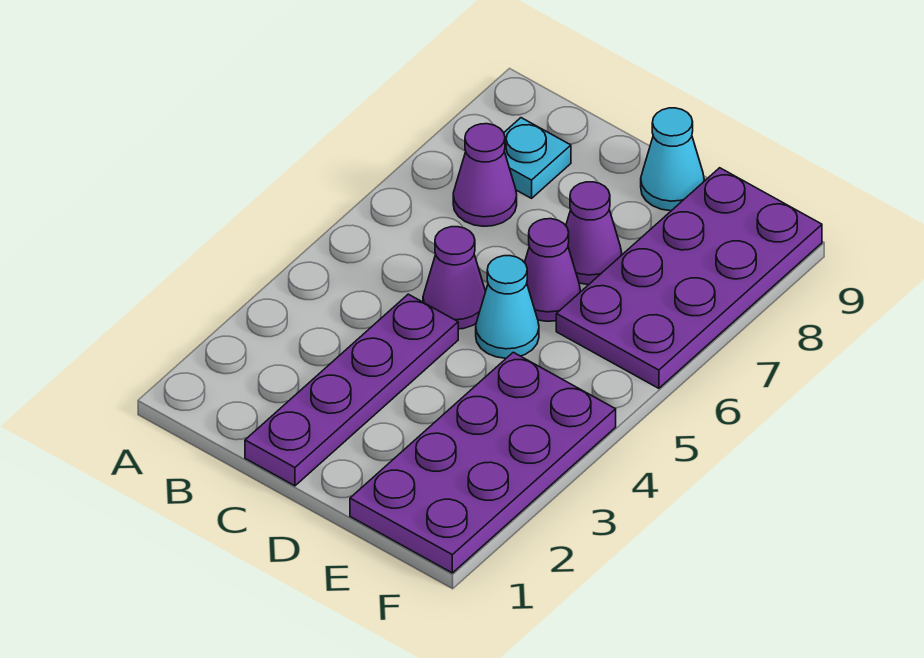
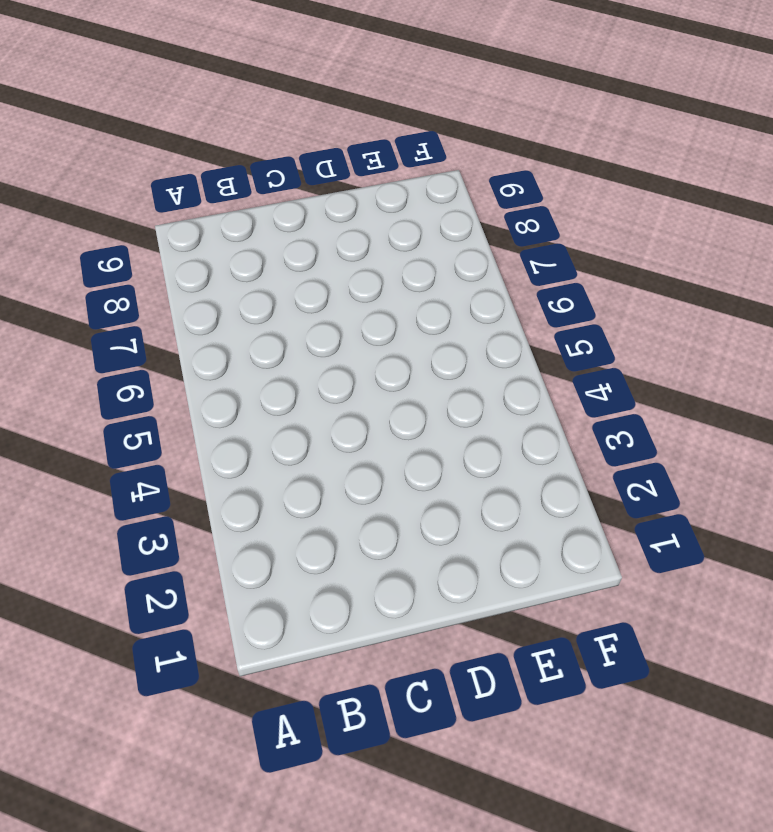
none -> purple cone B7 level 1
none -> cyan plate B8 level 1

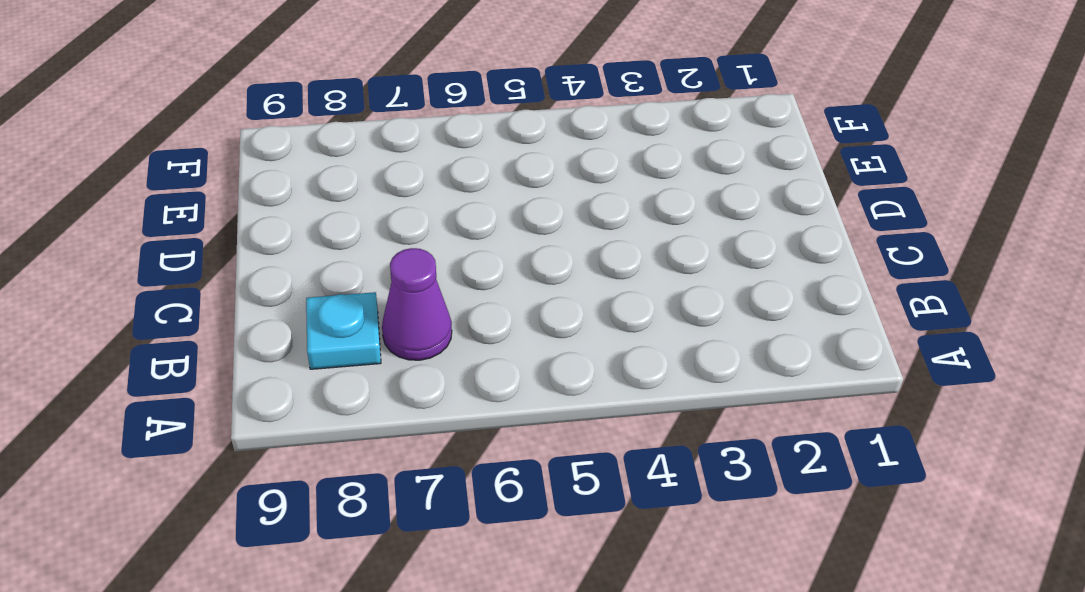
none -> purple plate C1:C4 level 1
none -> purple cone C5 level 1

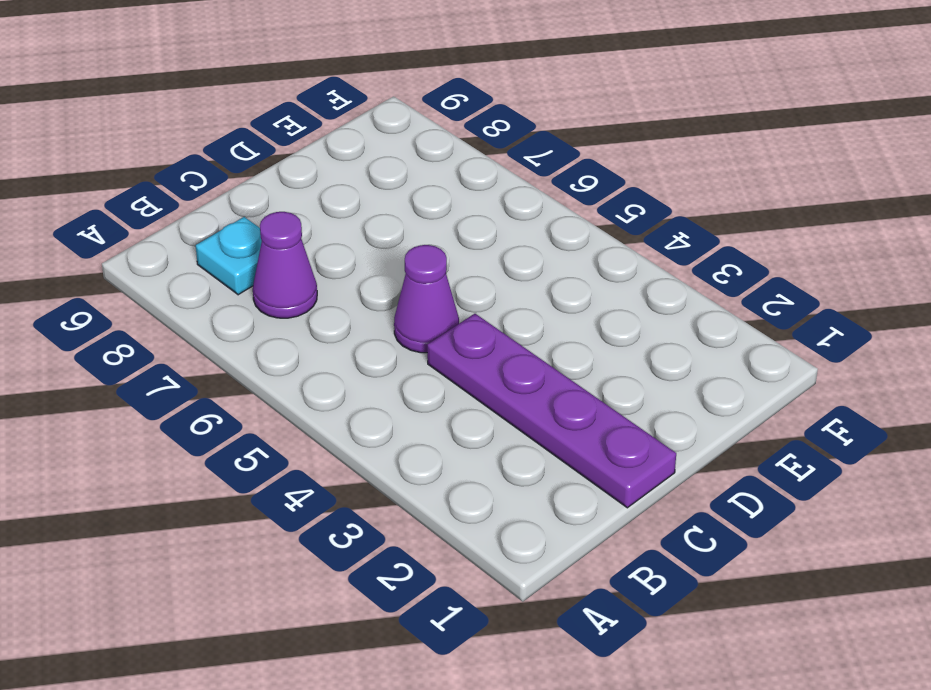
none -> cyan cone D5 level 1
none -> purple cone D6 level 1

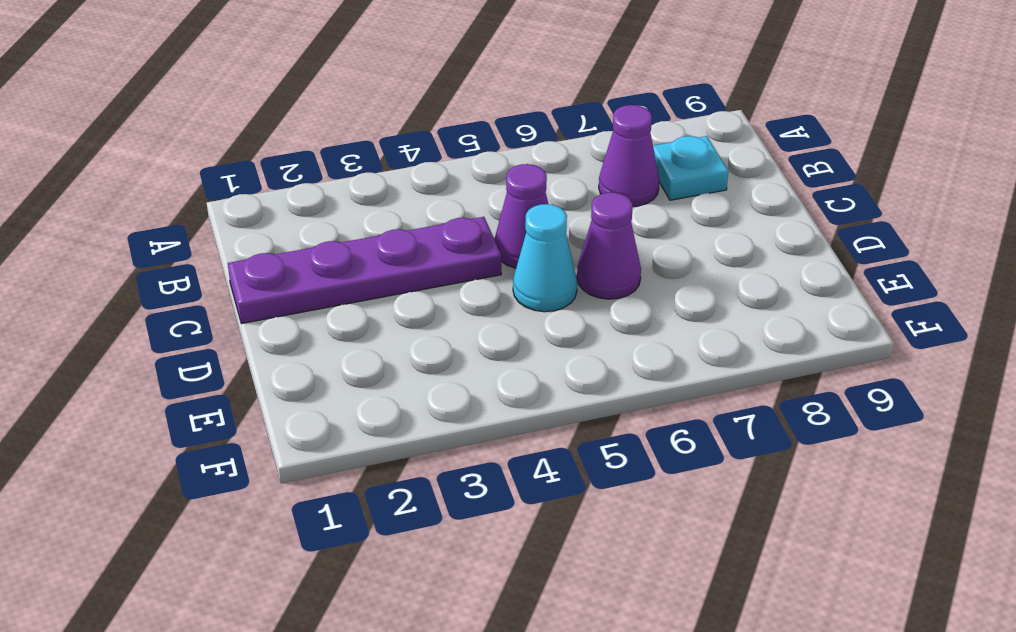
none -> purple cone D7 level 1
none -> cyan cone D9 level 1

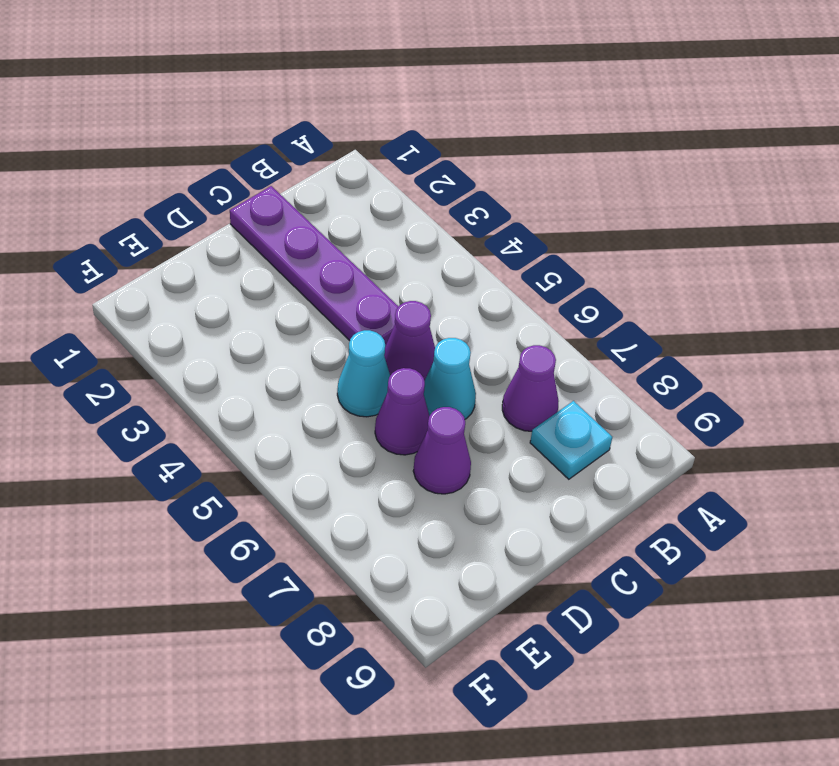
cyan cone C6 level 1 -> cyan cone D9 level 1
none -> purple plate E1:F4 level 1
none -> purple plate E6:F9 level 1

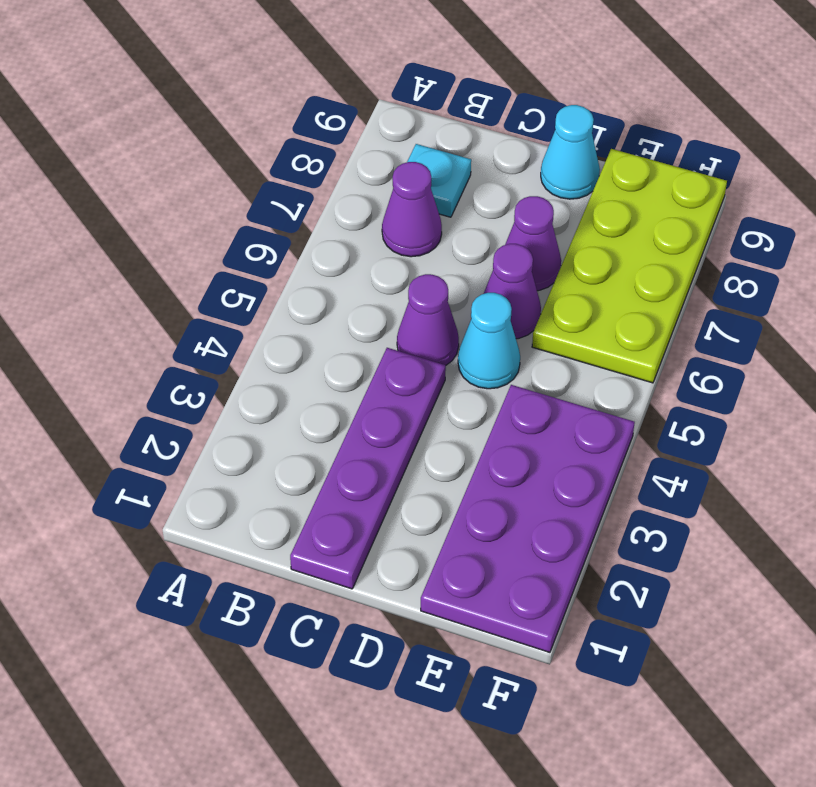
lime plate E6:F9 level 1 -> purple plate E6:F9 level 1

